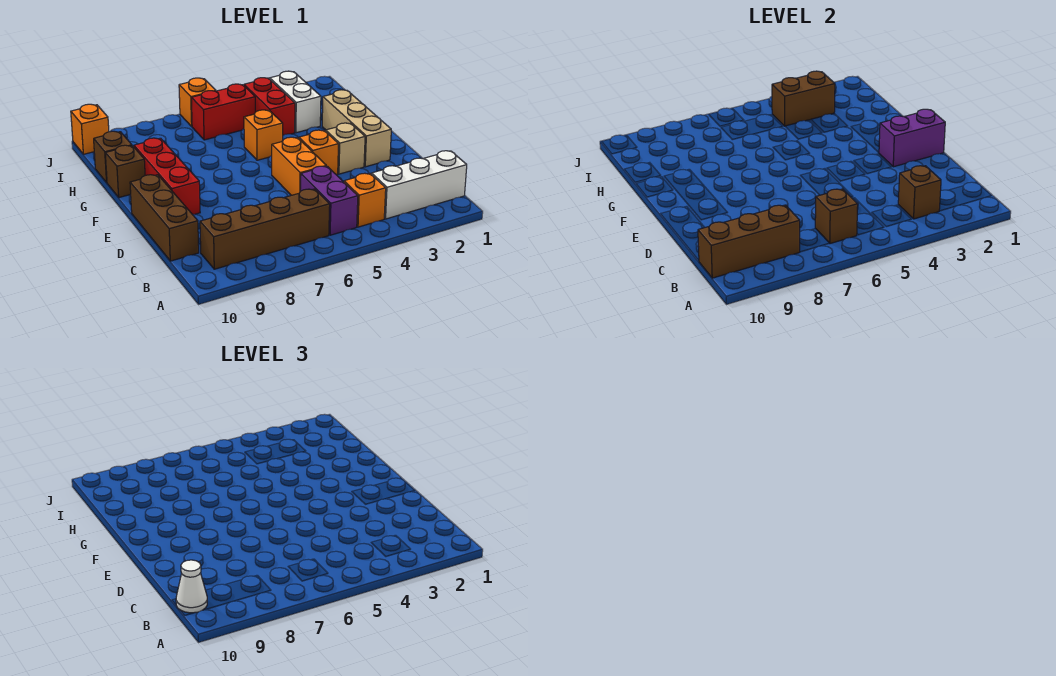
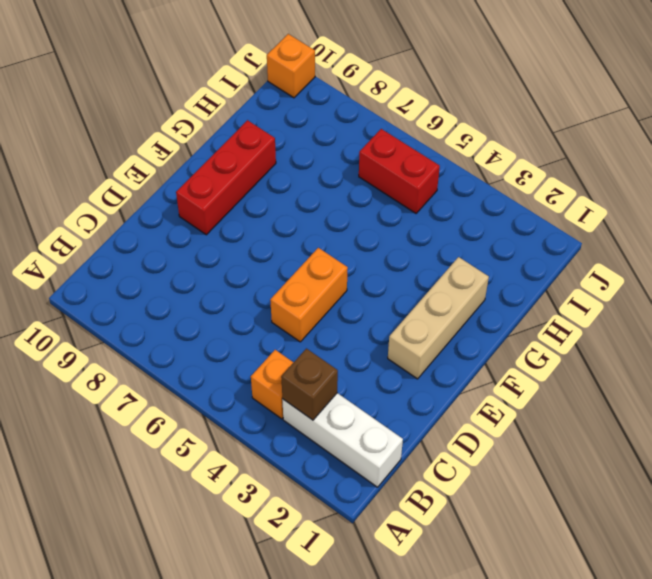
none -> purple brick B5:C5 level 1
none -> brown brick B6:B9 level 1
none -> brown brick C10:E10 level 1

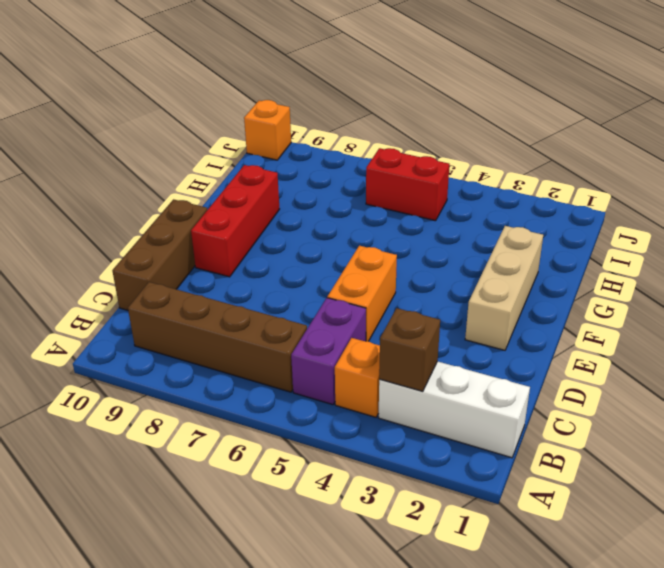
none -> tan brick E3 level 1
none -> orange brick E4 level 1
none -> orange brick G5 level 1

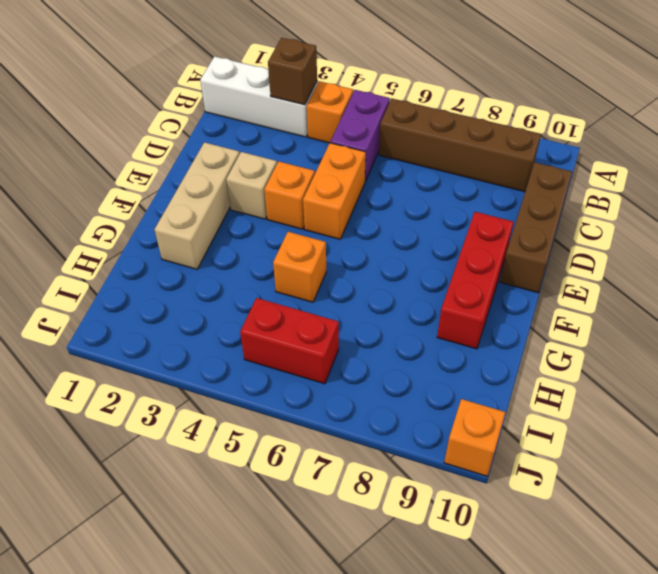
none -> brown brick G10 level 1
none -> white brick H3:I3 level 1
none -> red brick H4:I4 level 1

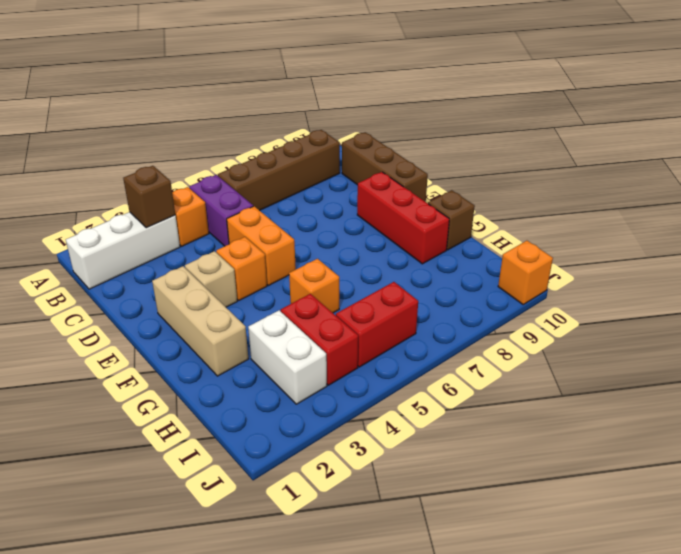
none -> brown brick H10 level 1
none -> orange brick J6 level 1
none -> brown brick B6 level 2

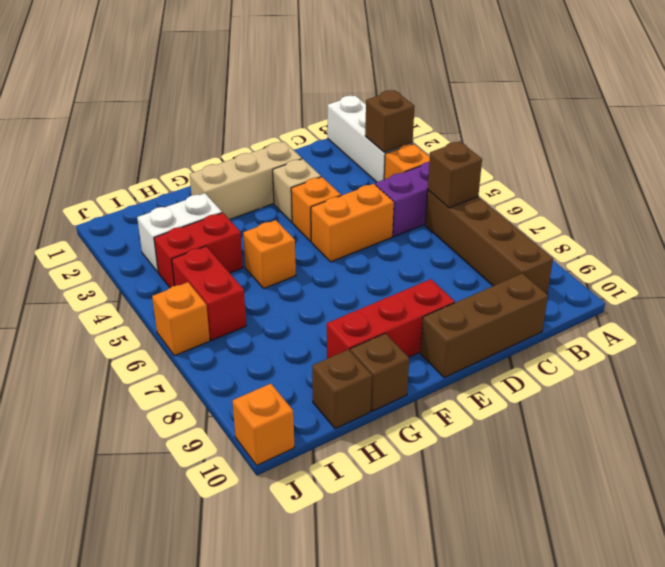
none -> brown brick B8:B10 level 2
none -> purple brick E1:E2 level 2
none -> brown brick I3:I4 level 2

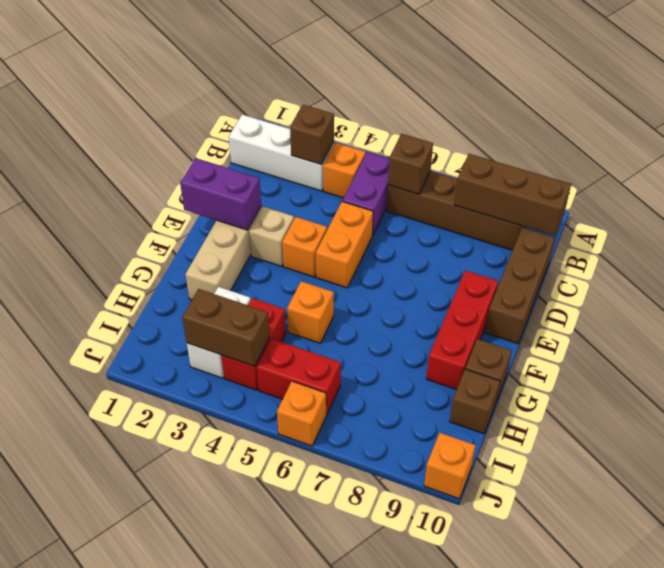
none -> white cone B10 level 3

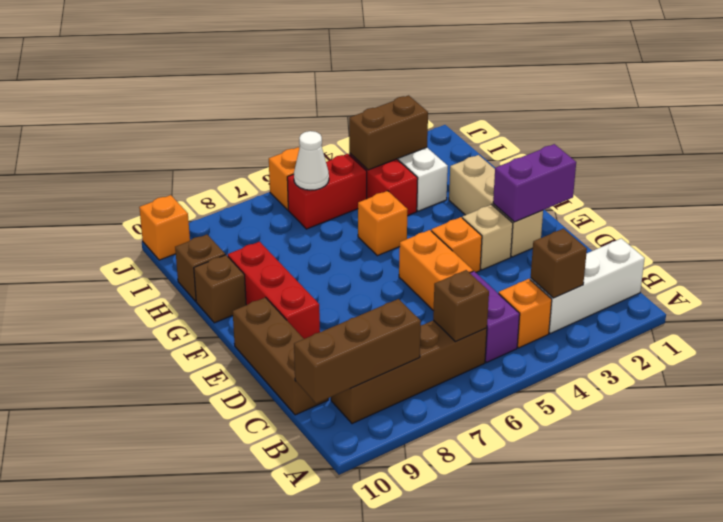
white cone I6 level 2 -> white cone B10 level 3

